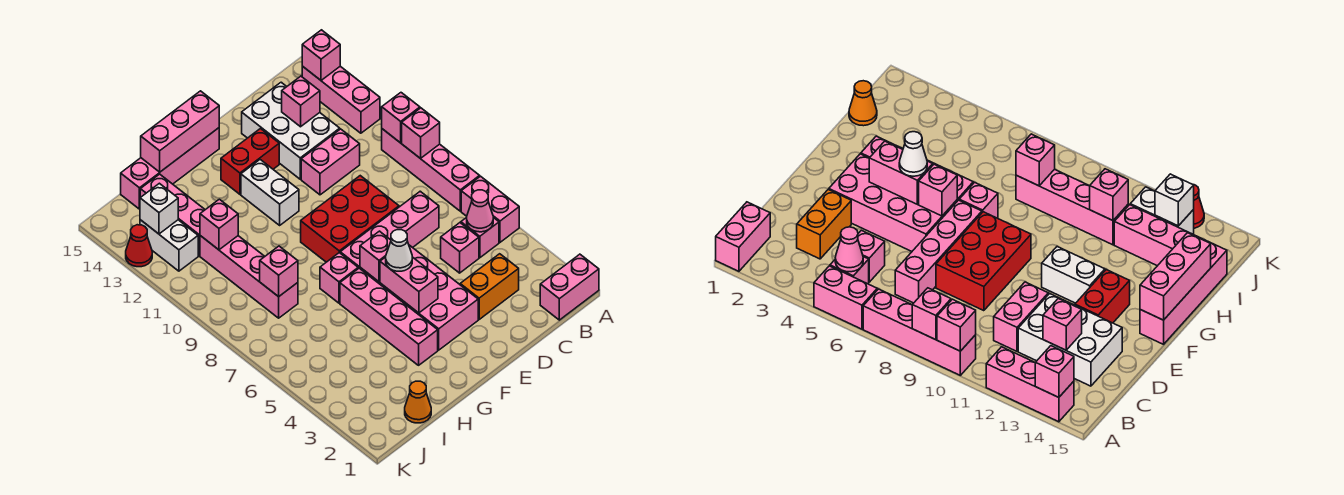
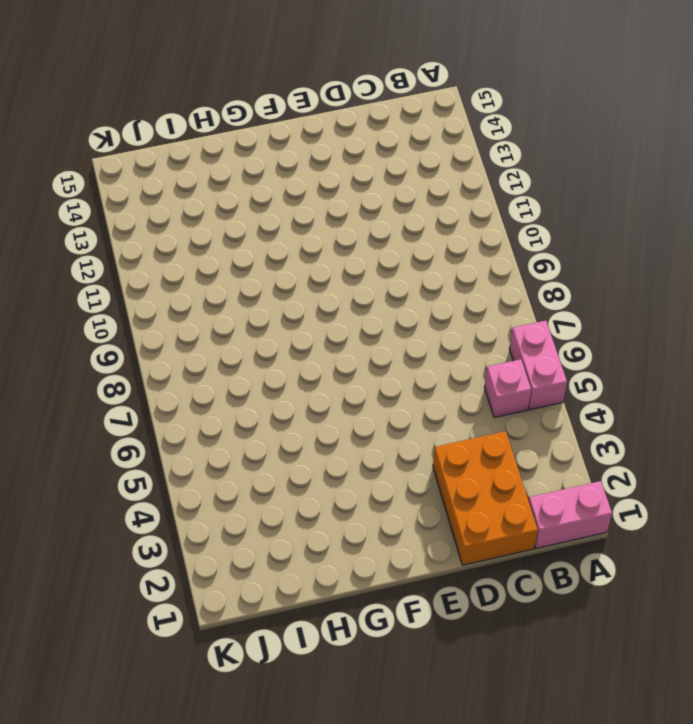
orange brick C1:D3 level 1 -> orange brick C3:D3 level 1
none -> pink brick A7:A10 level 1
none -> pink brick A12:A14 level 1
none -> pink brick C5 level 1
none -> pink brick C7:F7 level 1

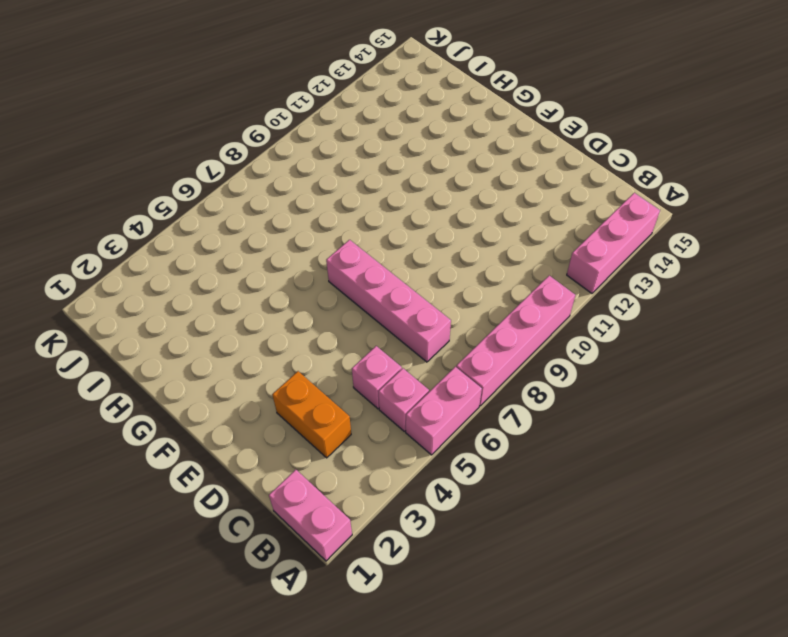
none -> pink brick C11:D11 level 1
none -> white brick C12:D14 level 1
none -> red brick D8:F9 level 1
none -> pink brick E3:F6 level 1

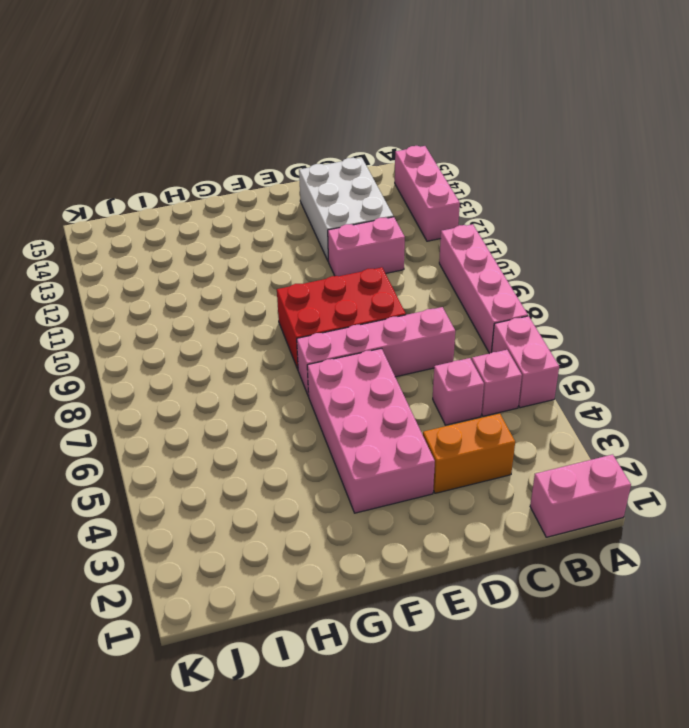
none -> red brick E13:F13 level 1
none -> white brick F11:F12 level 1
none -> pink brick F15:I15 level 1
none -> pink brick G3:G6 level 1

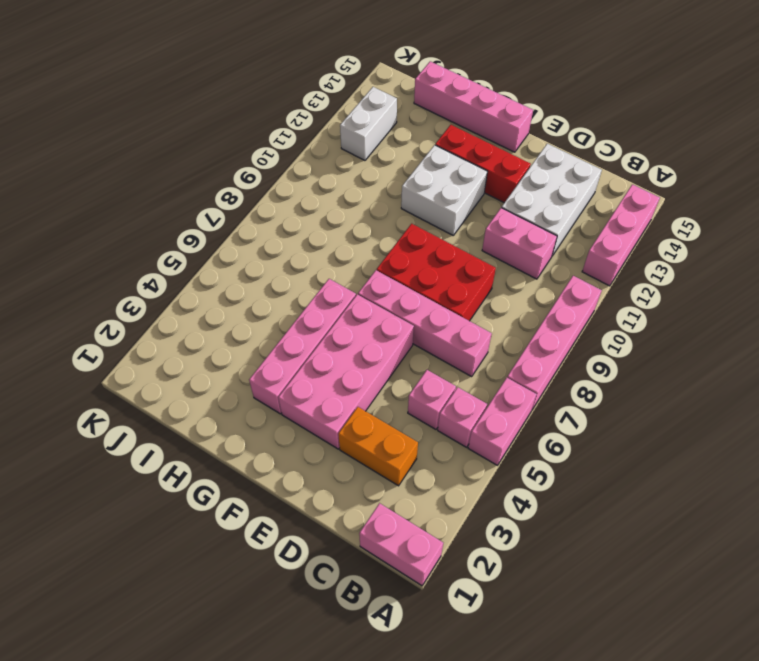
red brick E13:G13 level 1 -> red brick E13:F13 level 1
white brick F11:G12 level 1 -> white brick F11:F12 level 1
none -> pink brick G7 level 1
none -> orange cone I1 level 1
none -> pink brick I8:I11 level 1
none -> pink brick I12:I14 level 1

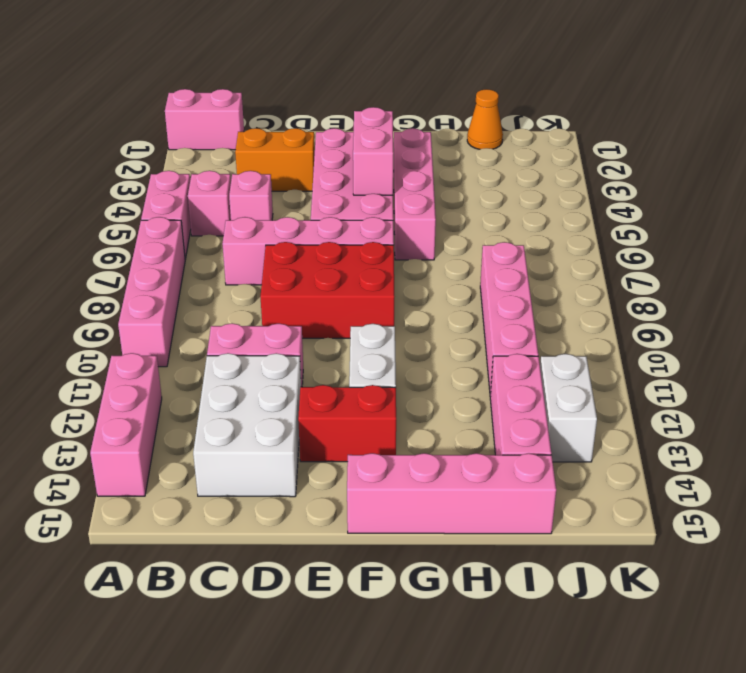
none -> pink brick G7 level 1
none -> red cone K13 level 1
none -> pink brick A9 level 2
none -> pink brick A10 level 2

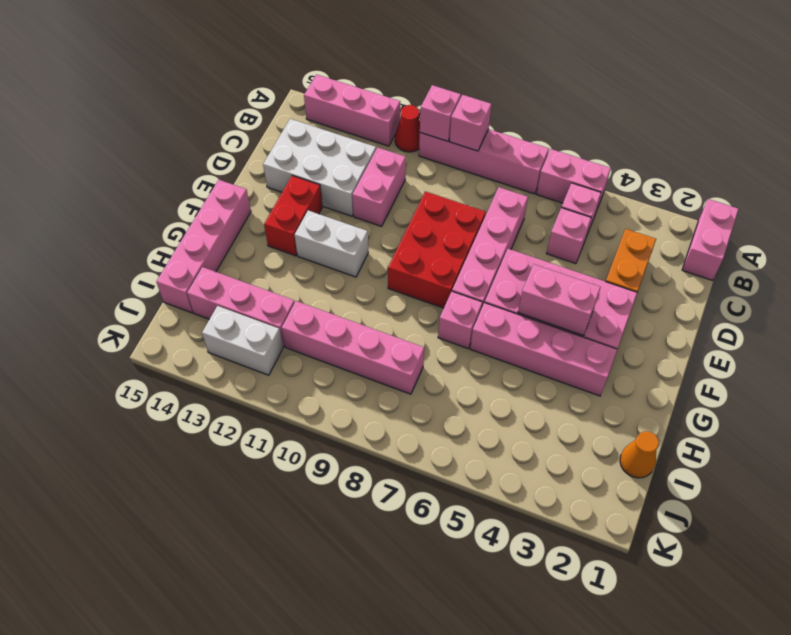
red cone A11 level 1 -> red cone K13 level 1
none -> pink brick A14 level 2
none -> pink cone B5 level 2
none -> pink brick C13 level 2
none -> pink brick F6 level 2

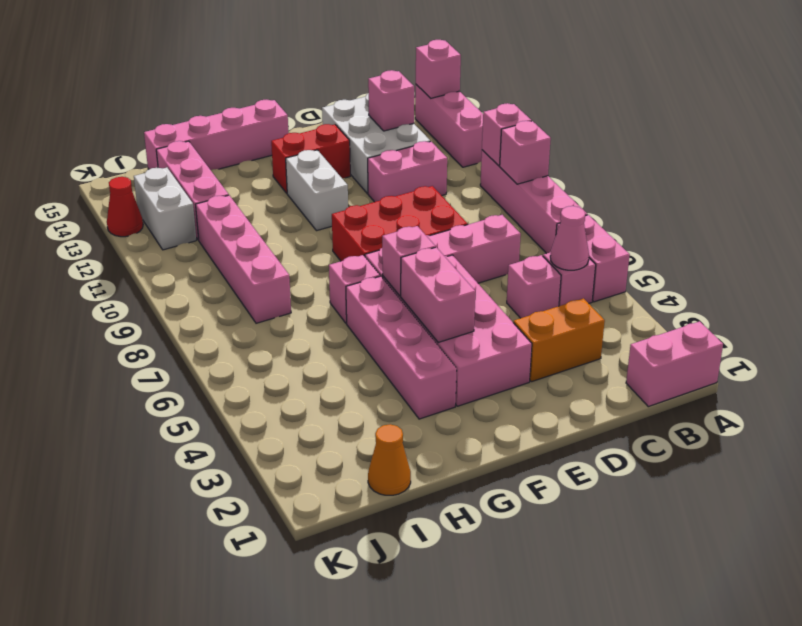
none -> pink brick F15:H15 level 2
none -> pink brick I8 level 2
none -> pink brick I11 level 2
none -> white brick J13 level 2

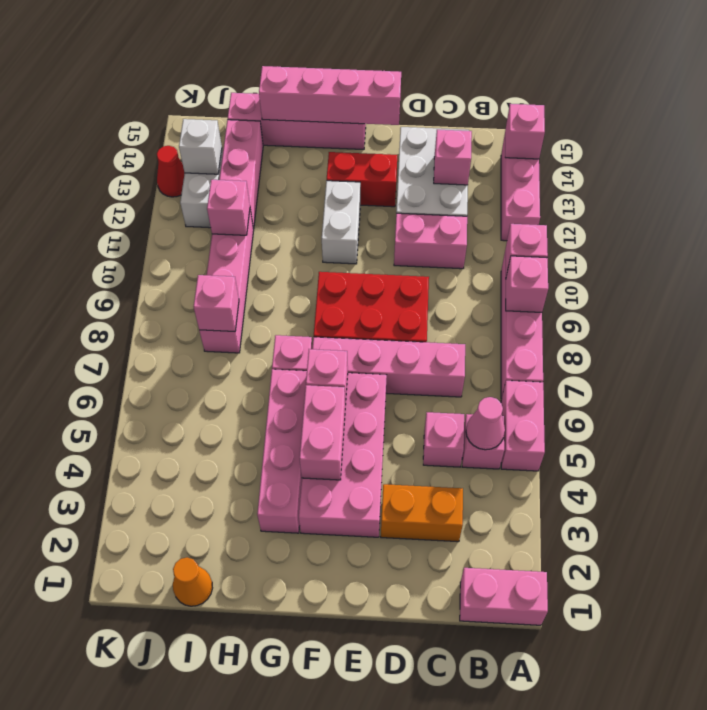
pink brick E15:H15 level 2 -> pink brick F15:H15 level 2
none -> white cone F5 level 3

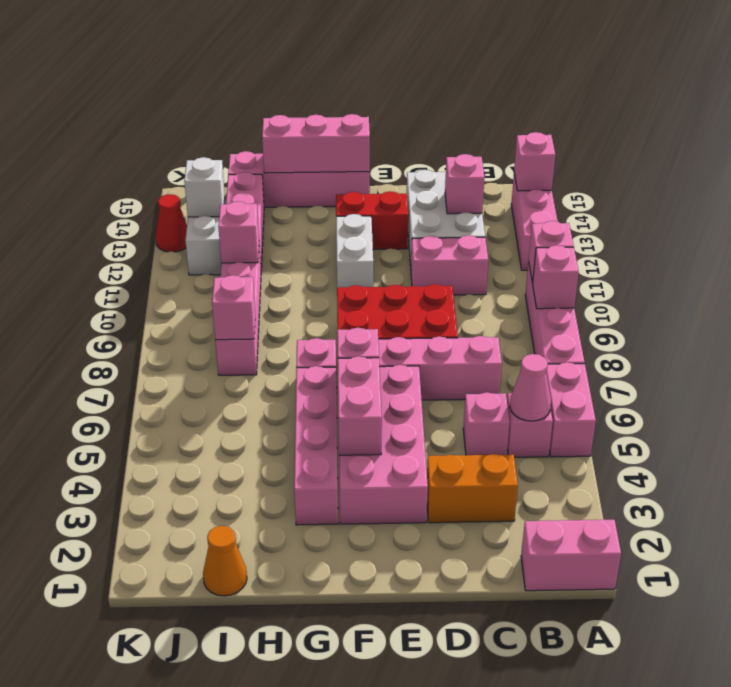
none -> white cone F5 level 3

